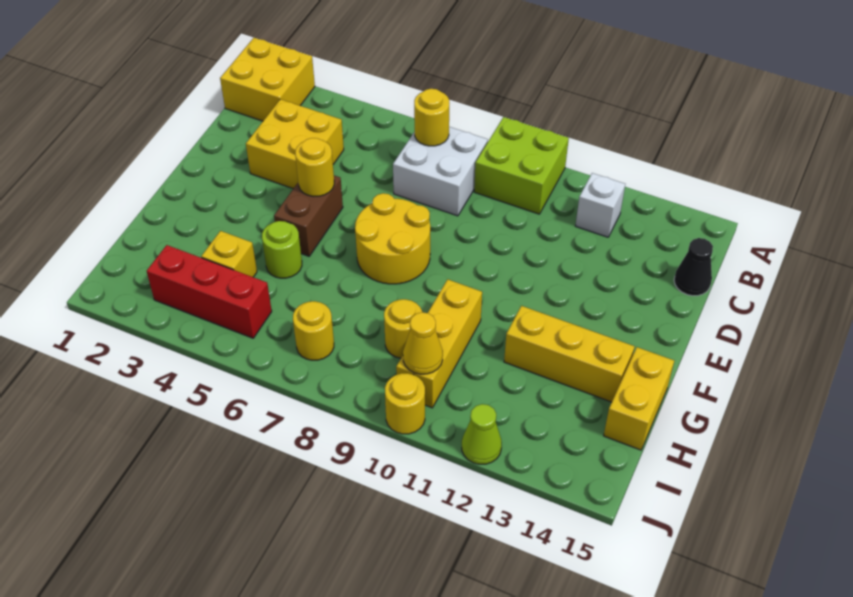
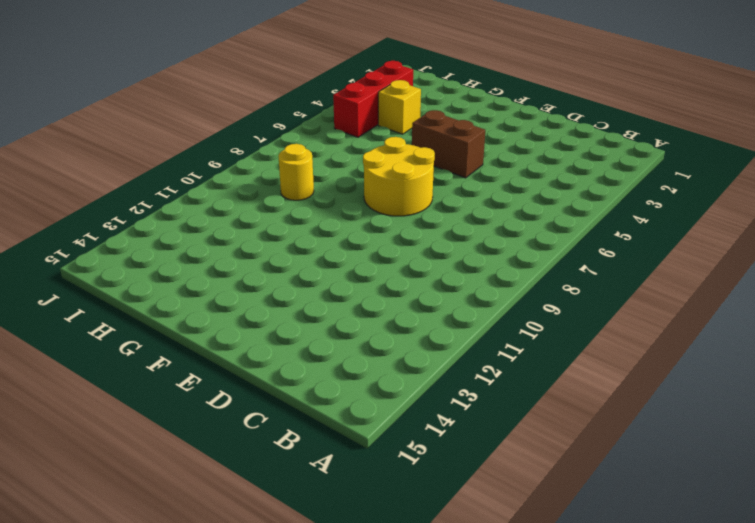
none -> yellow brick A1:B2 level 1
none -> lime brick A9:B10 level 1
none -> white brick B7:C8 level 1

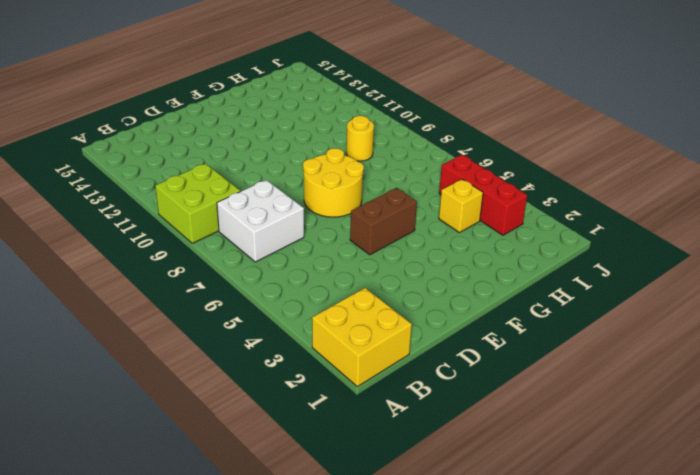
none -> white brick B12 level 1
none -> yellow brick C3:D4 level 1
none -> black cone C15 level 1

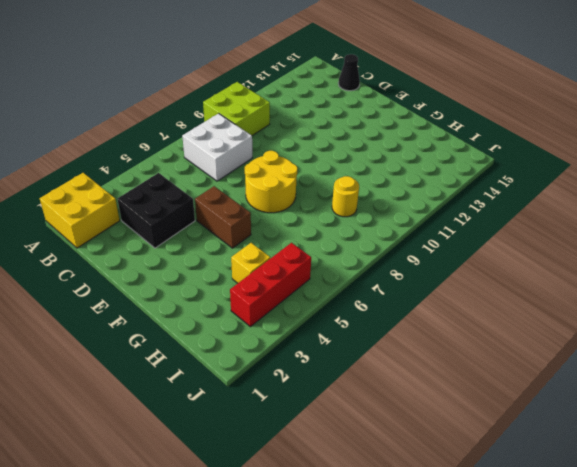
black brick C3:D4 level 1 -> yellow brick C3:D4 level 1
none -> white brick B12 level 1
none -> lime round brick G5 level 1
none -> yellow brick G10:I10 level 1

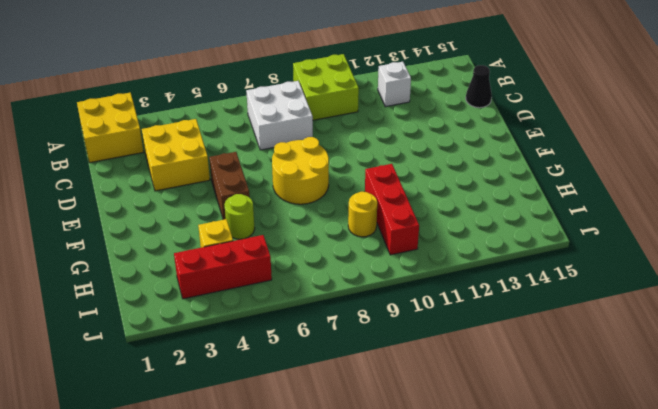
red brick G10:I10 level 1 -> yellow brick G10:I10 level 1
none -> yellow brick G12:G14 level 1
none -> yellow brick G15:H15 level 1
none -> yellow round brick I7 level 1

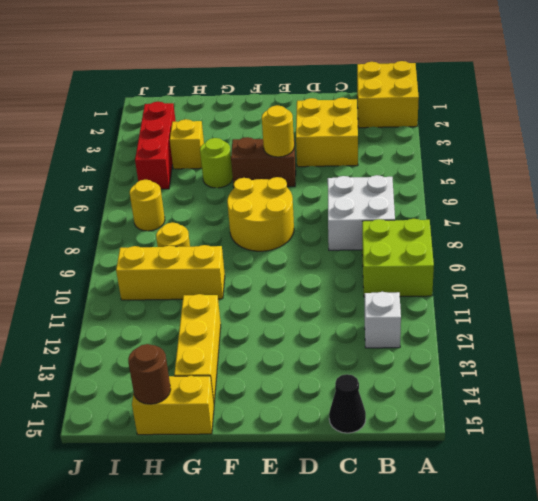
brown round brick H15 level 2 -> none
none -> yellow round brick J10 level 1
none -> lime cone J12 level 1
none -> yellow round brick B7 level 2

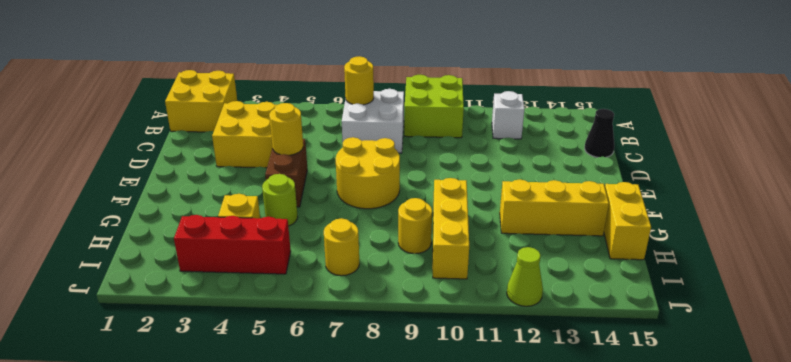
none -> yellow round brick J10 level 1
none -> yellow cone I10 level 2

